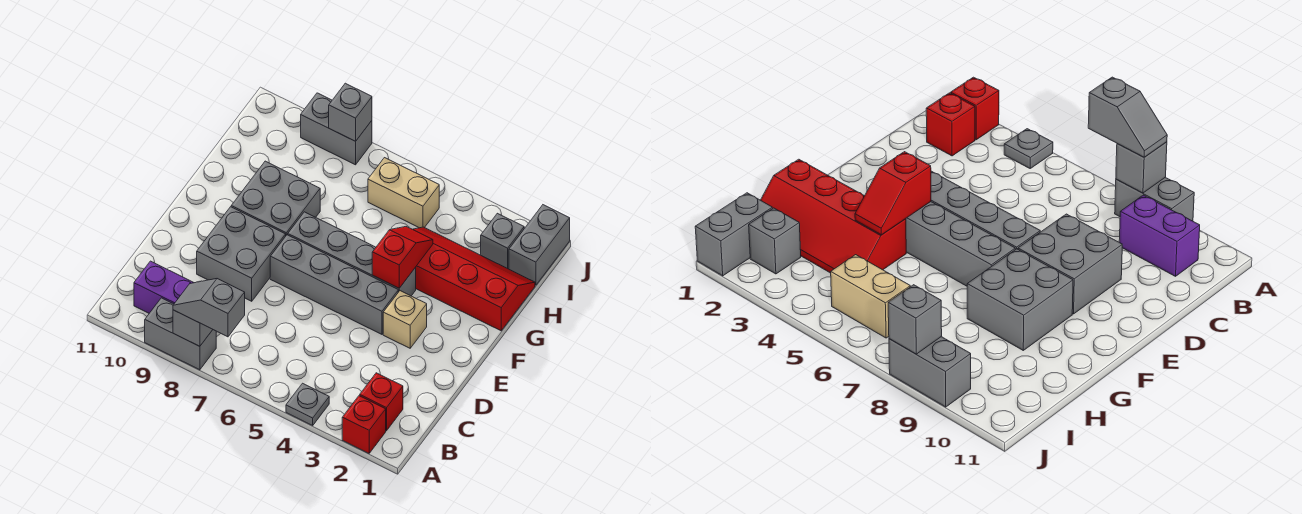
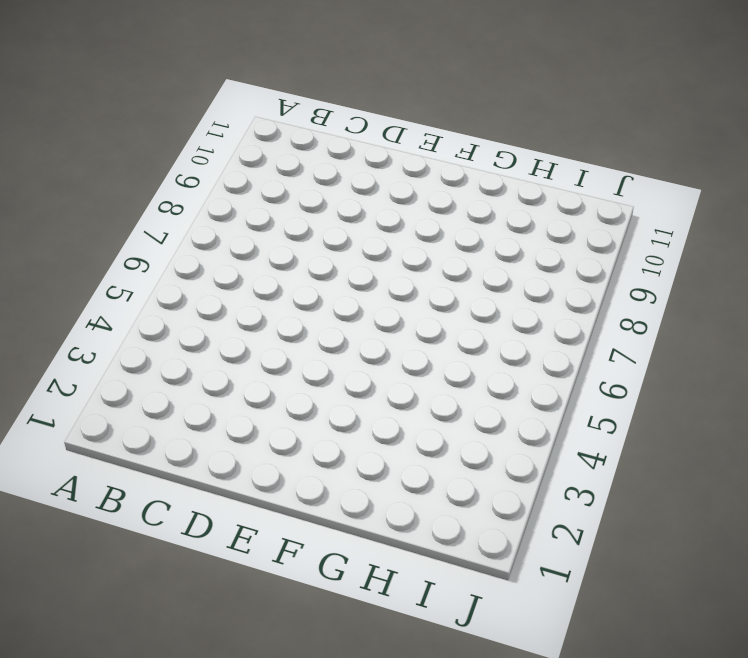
none -> red brick A2 level 1
none -> grey plate A4 level 1
none -> grey brick A8:A9 level 1

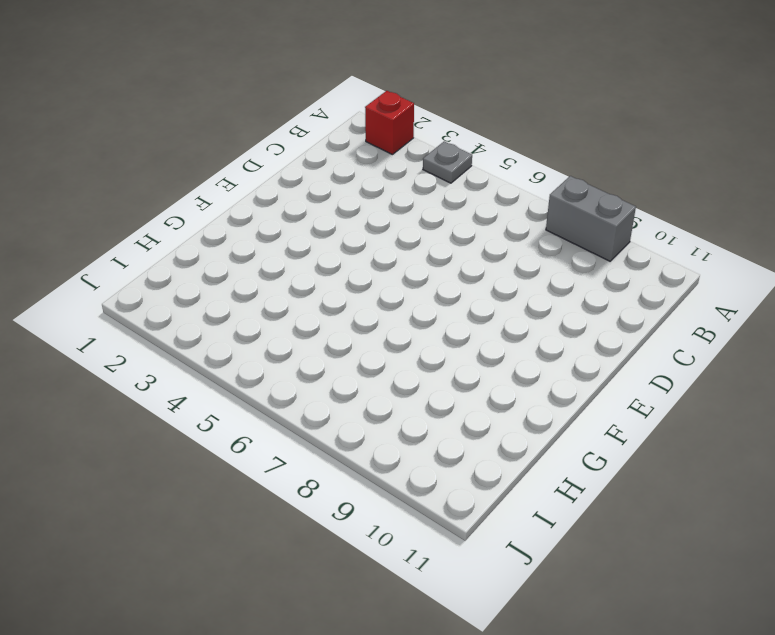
none -> red brick B2 level 1
none -> purple brick B9:B10 level 1
none -> grey brick D8:E9 level 1

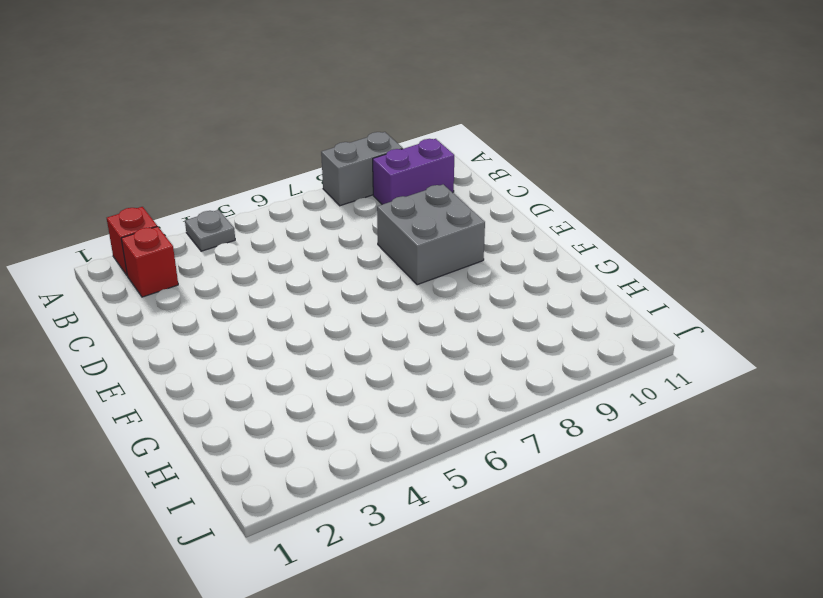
none -> tan brick E3 level 1
none -> grey brick E4:E7 level 1
none -> grey brick F4:F7 level 1

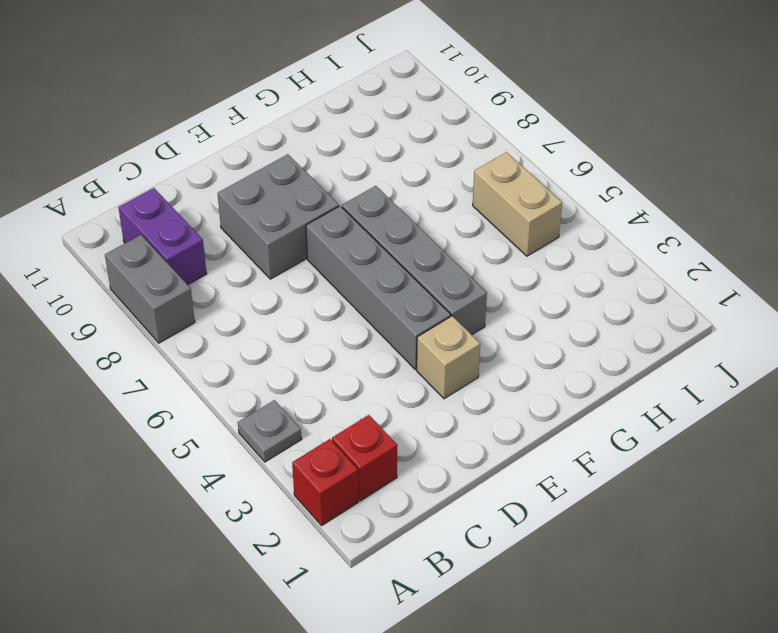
none -> grey brick F8:G9 level 1
none -> red slope G1:H4 level 1 top G
none -> grey brick I1:J1 level 1

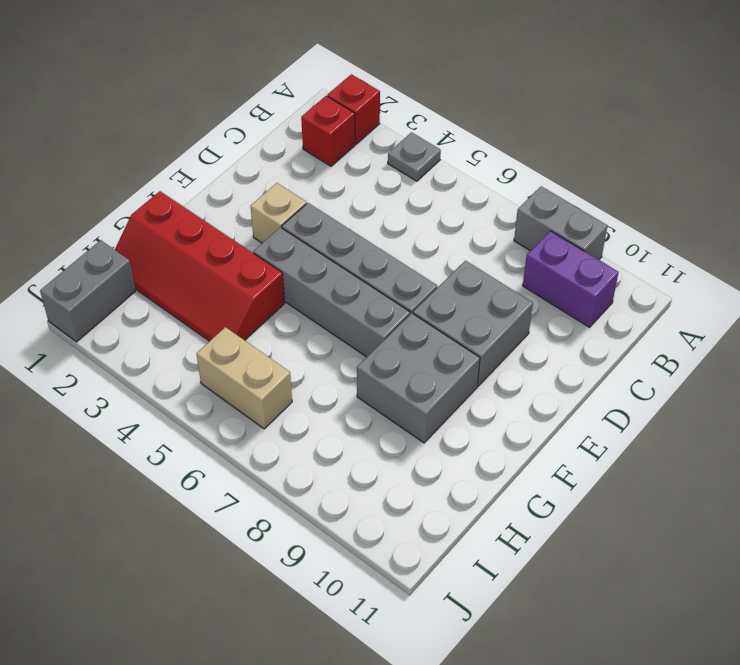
none -> grey brick I2 level 1
none -> grey brick J8:J9 level 1
none -> grey brick A8 level 2

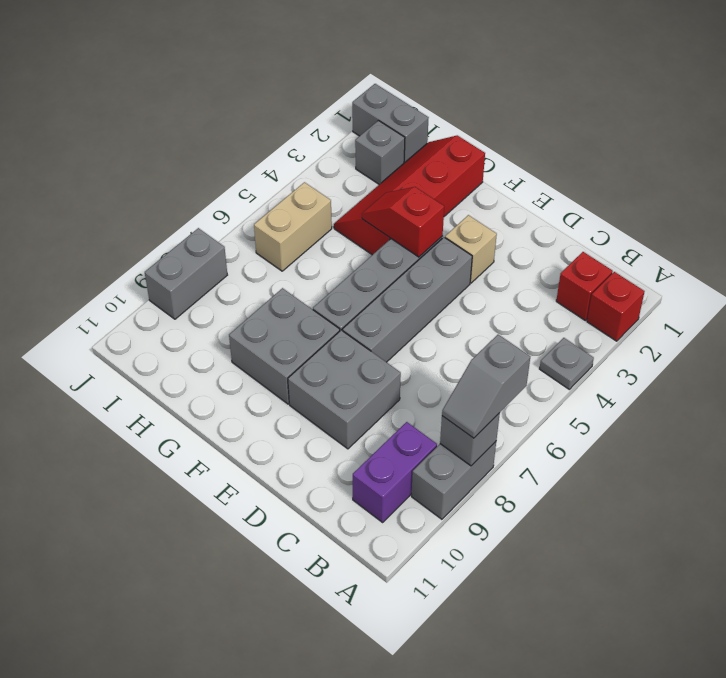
none -> grey brick J8 level 2

